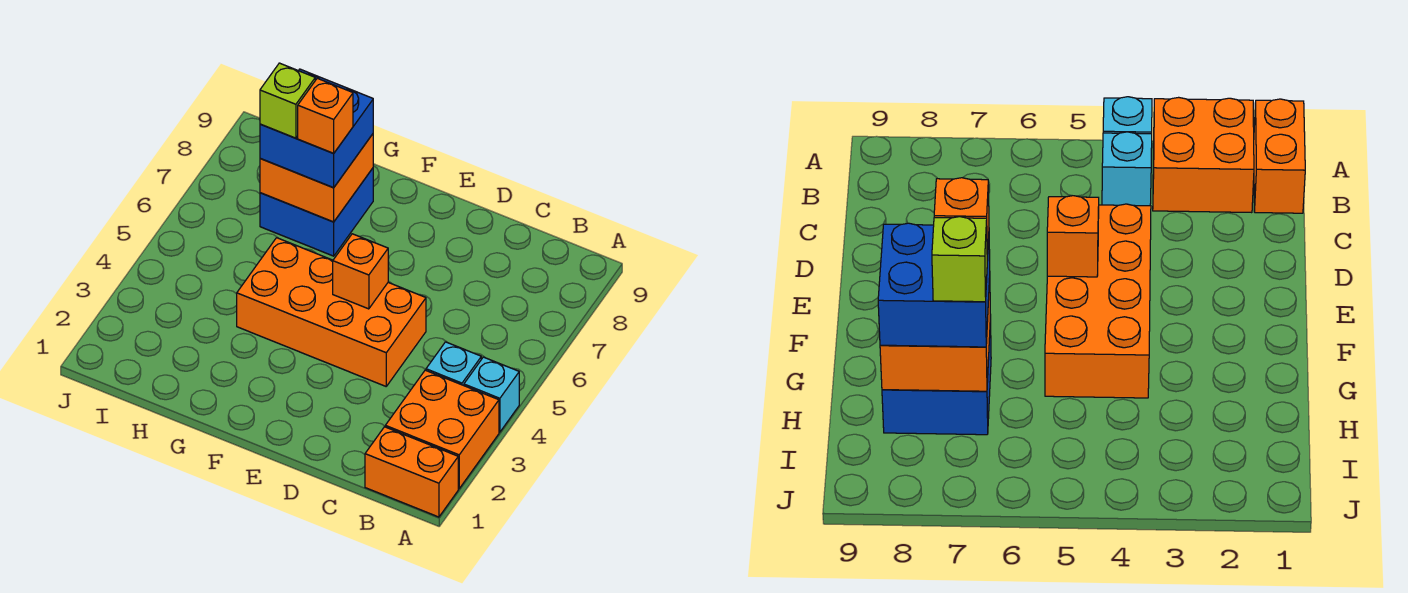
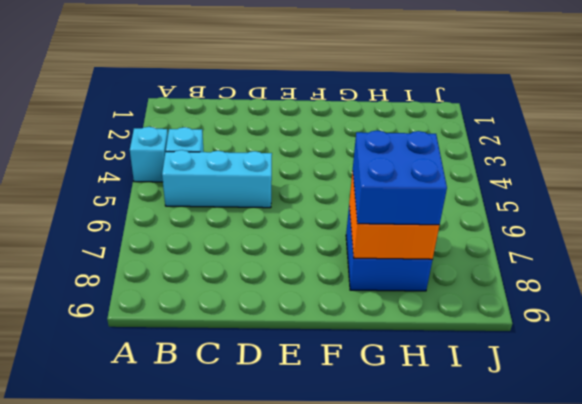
cyan brick B5:D5 level 1 -> orange brick D4:G5 level 1
none -> orange brick A1:B1 level 1
none -> orange brick A2:B3 level 1

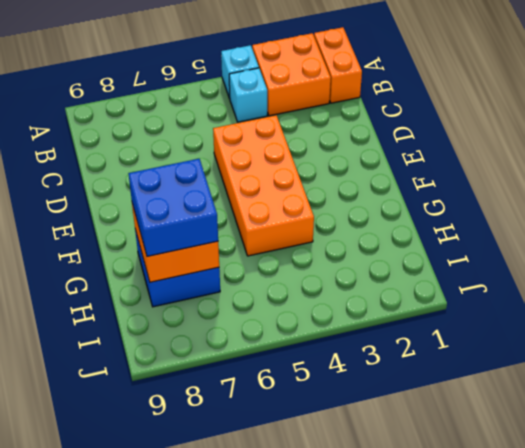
none -> orange brick E5 level 2
none -> orange brick G7 level 4

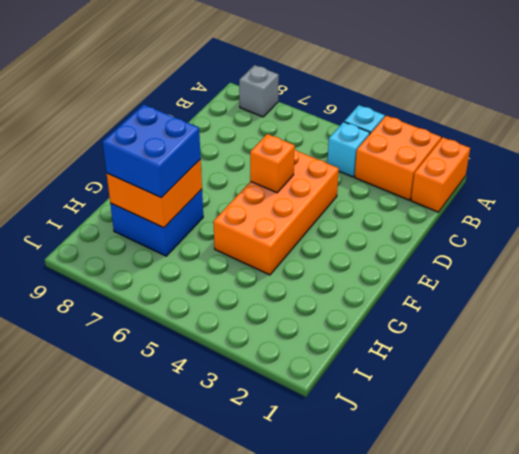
grey brick A8 level 1 -> none
none -> orange brick G7 level 4
none -> lime brick H7 level 4

